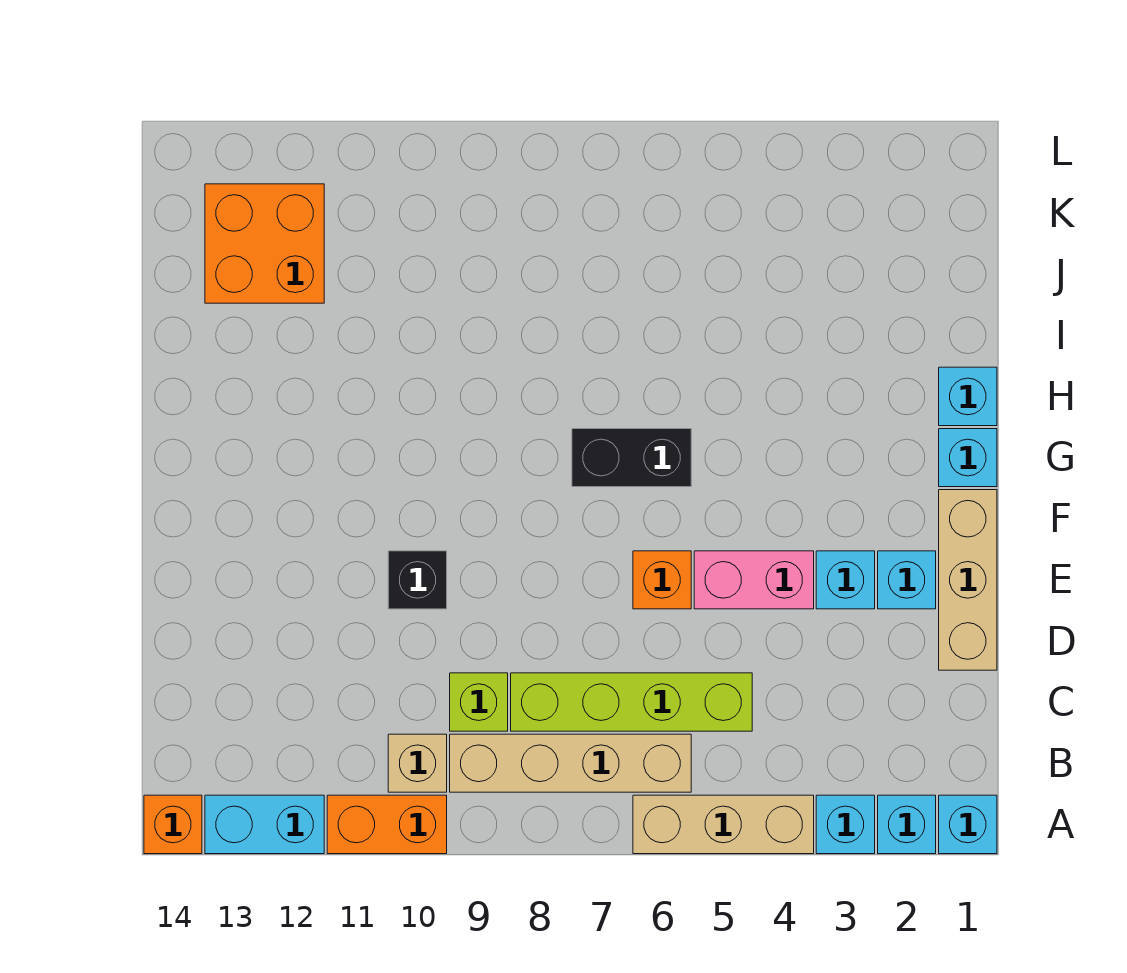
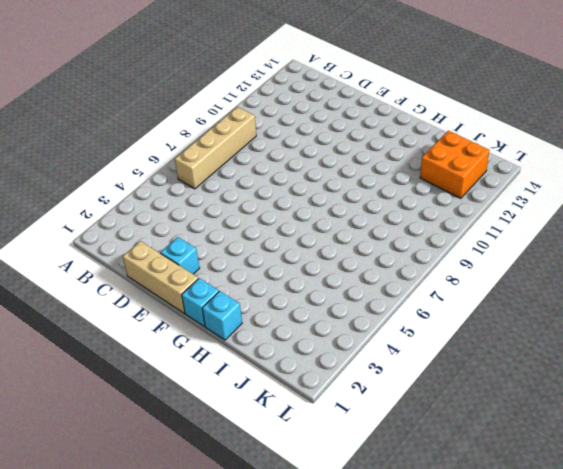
none -> cyan brick A1 level 1
none -> cyan brick A2 level 1
none -> cyan brick A3 level 1

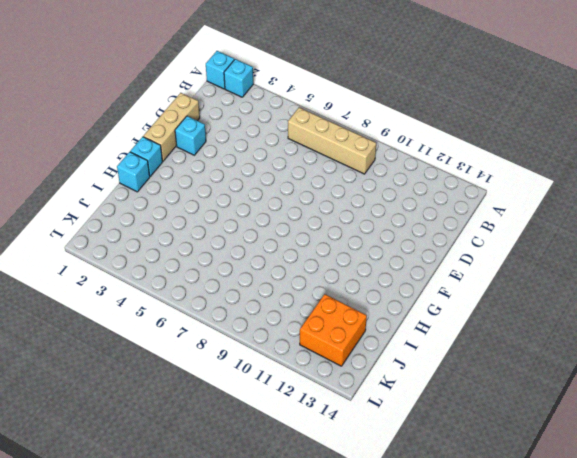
none -> cyan brick A3 level 1
none -> tan brick A4:A6 level 1
none -> orange brick A10:A11 level 1

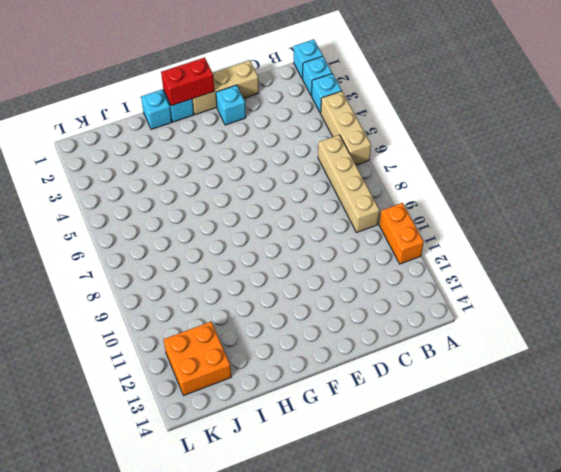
red brick F1:G1 level 2 -> none
none -> cyan brick A12:A13 level 1
none -> orange brick A14 level 1
none -> tan brick B10 level 1

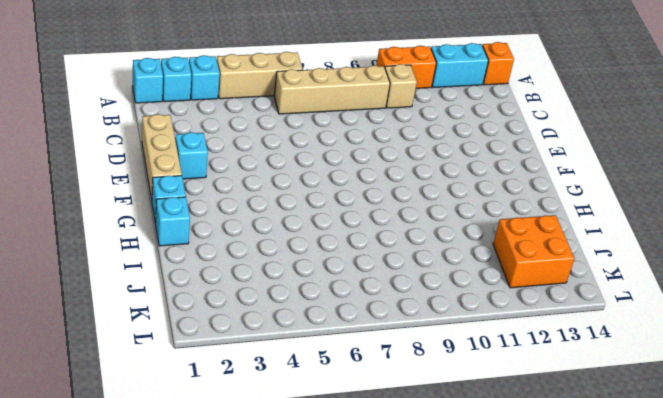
none -> lime brick C5:C8 level 1
none -> lime brick C9 level 1
none -> cyan brick E3 level 1

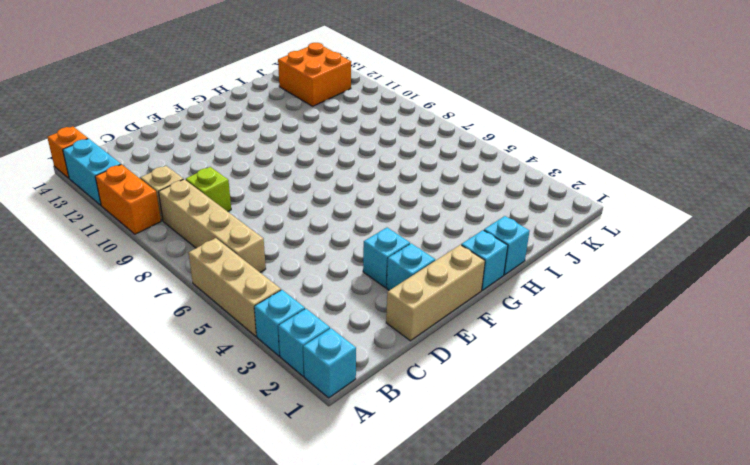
none -> lime brick C5:C8 level 1
none -> pink brick E4:E5 level 1
none -> orange brick E6 level 1

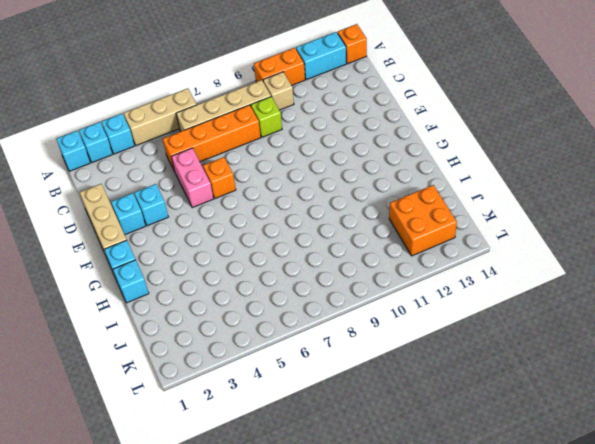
orange brick C5:C8 level 1 -> lime brick C5:C8 level 1
pink brick D5:E5 level 1 -> pink brick E4:E5 level 1
none -> black brick E10 level 1
none -> black brick G6:G7 level 1

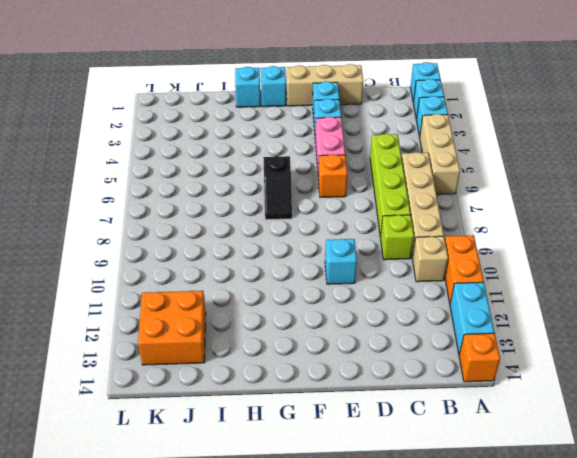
cyan brick E10 level 1 -> black brick E10 level 1
black slope G6:G7 level 1 top 6 -> black brick G6:G7 level 1

